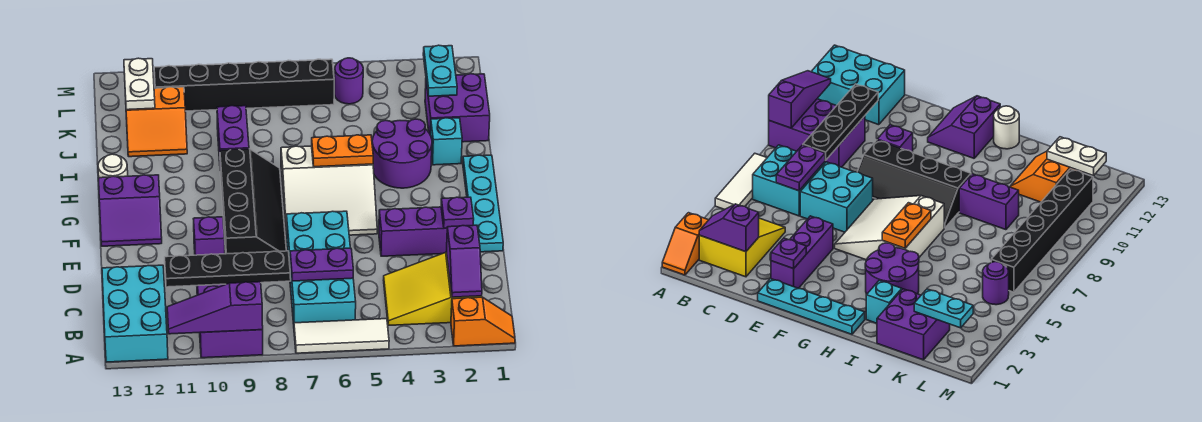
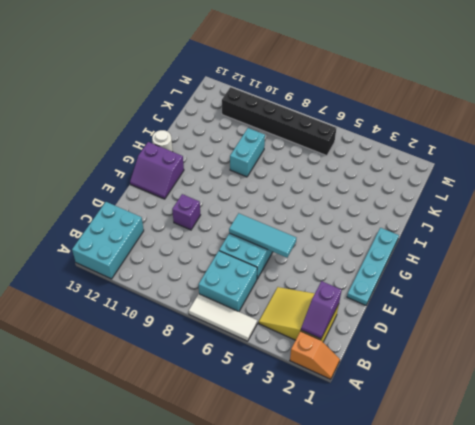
cyan tile E5:E7 level 2 -> none
cyan brick I9:J9 level 1 -> purple brick I9:J9 level 1
none -> purple brick A9:C10 level 1
none -> purple brick E2:E4 level 1
none -> black slope E8:H9 level 1 top 9

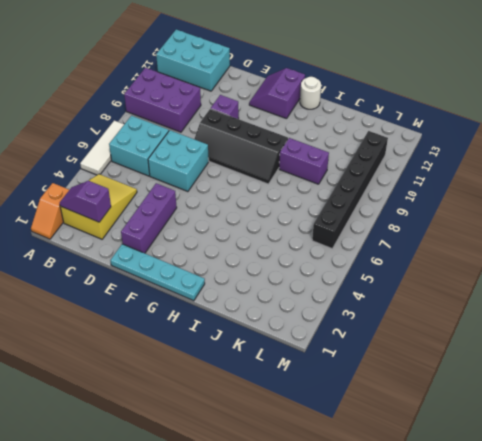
none -> white slope F5:H7 level 1 top H
none -> purple round brick H3:I4 level 1
none -> cyan brick I2 level 1

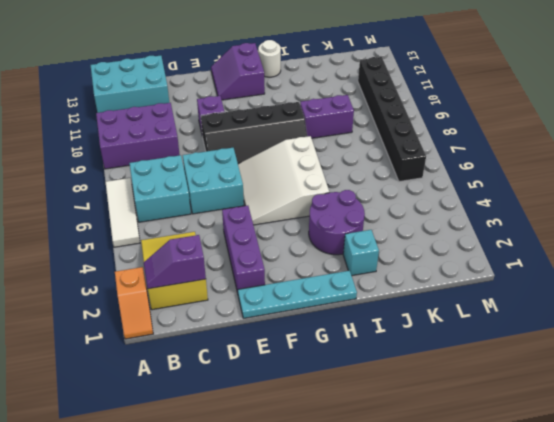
none -> purple brick J1:K2 level 1
none -> orange slope J11:K12 level 1 top K
none -> purple round brick L5 level 1

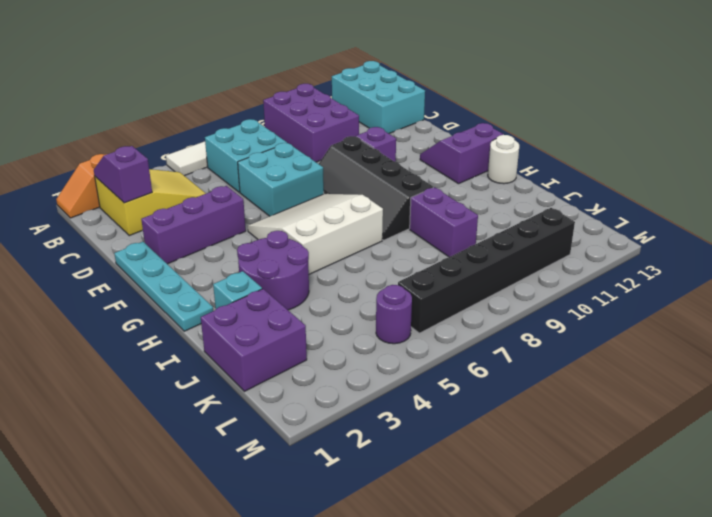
none -> orange slope J11:K12 level 1 top K
none -> purple slope A9:A11 level 2 top 9
none -> purple plate C6:C7 level 2

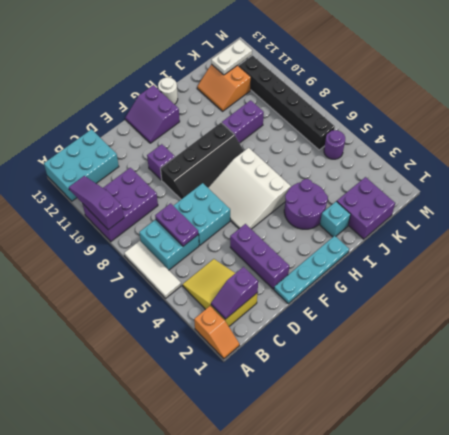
none -> black plate C8:C11 level 2
none -> purple plate E2 level 2
none -> orange plate H5:H6 level 2

